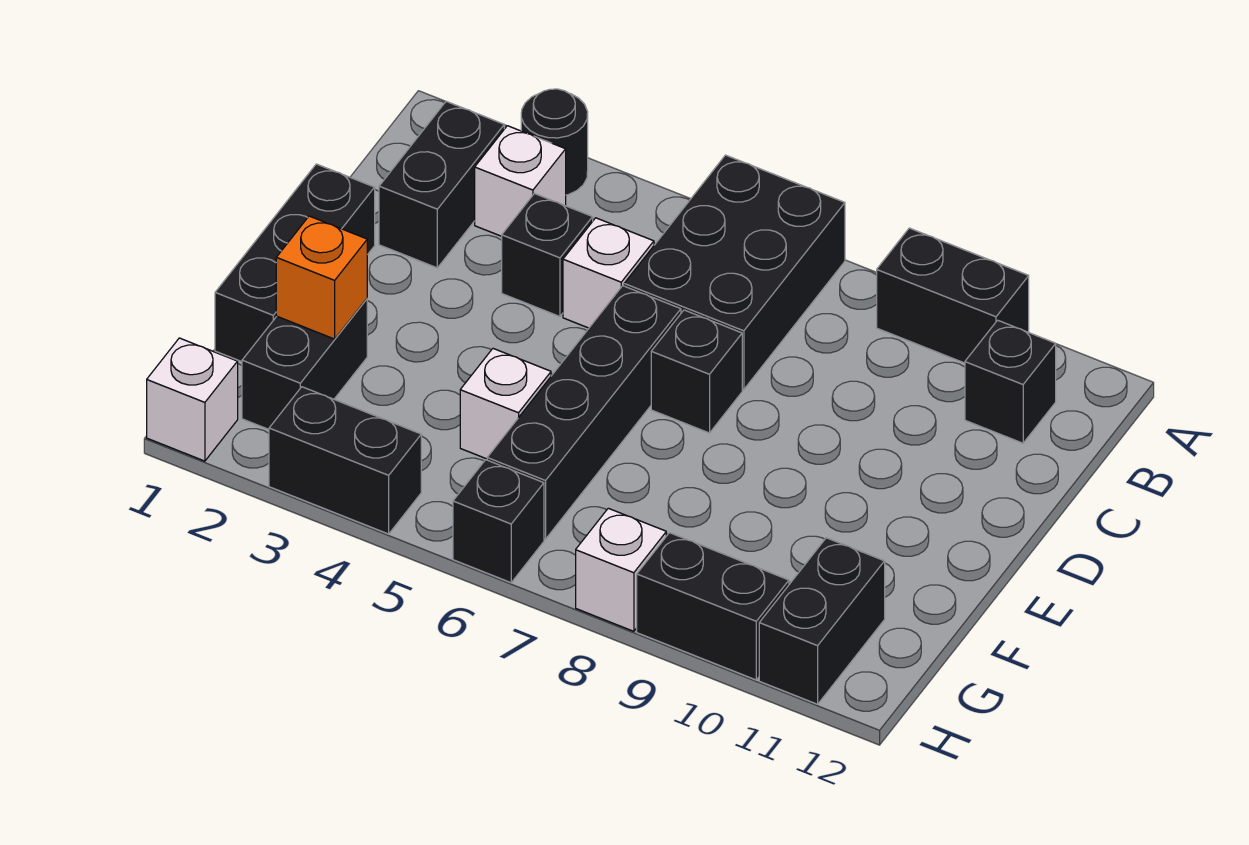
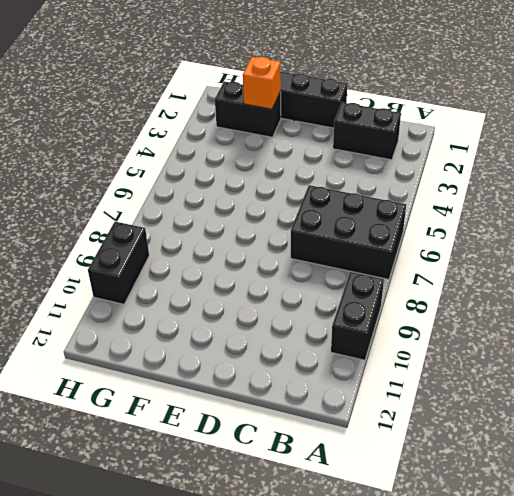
none -> black round brick A3 level 1
none -> white brick B3 level 1
none -> black brick B11 level 1

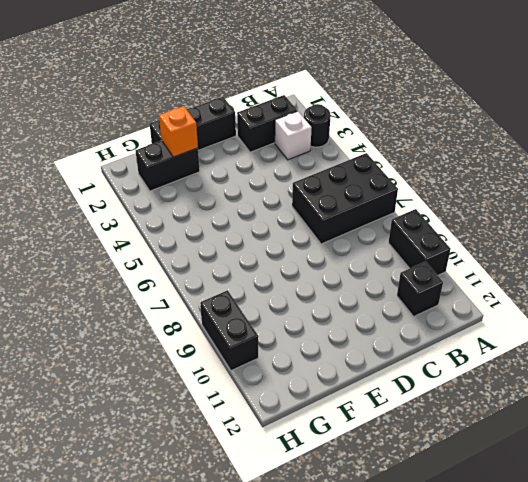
none -> black brick C4 level 1
none -> white brick C5 level 1
none -> black brick D6:G6 level 1

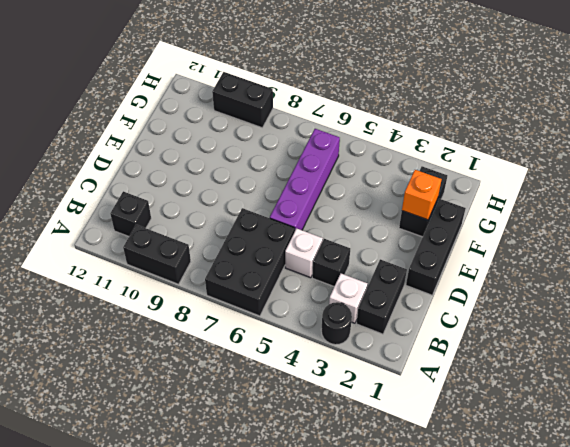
purple brick D6:G6 level 1 -> black brick D6:G6 level 1
none -> black brick D7 level 1
none -> white brick F5 level 1
none -> black brick G11:H11 level 1

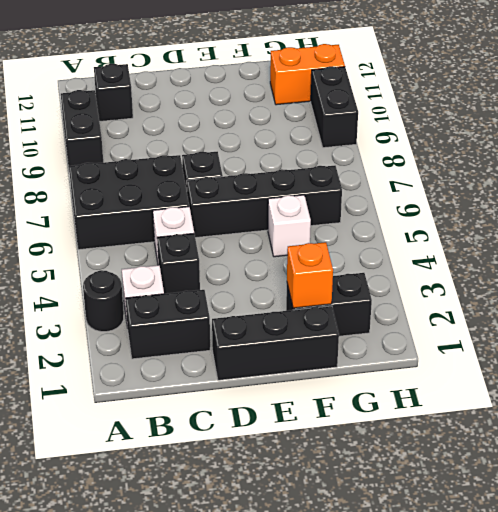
orange brick G11:H11 level 1 -> black brick G11:H11 level 1
none -> white brick H1 level 1
none -> black brick H3:H4 level 1
none -> black brick H6 level 1

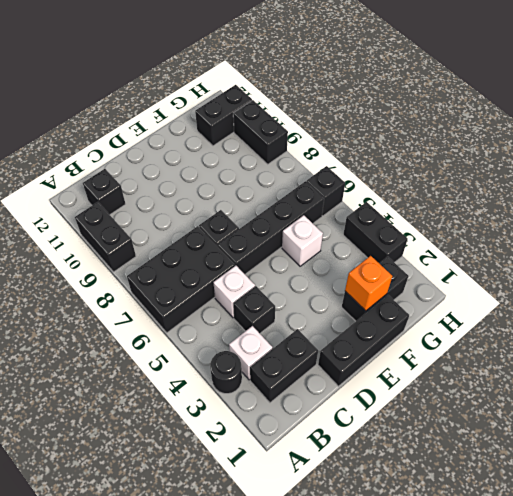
none -> white brick H1 level 1
none -> white brick H8 level 1

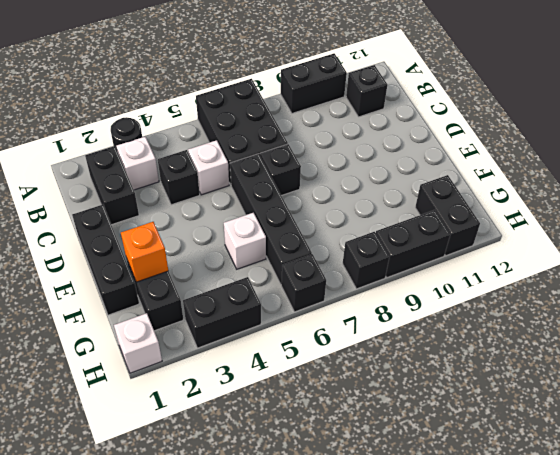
black brick H8 level 1 -> white brick H8 level 1

